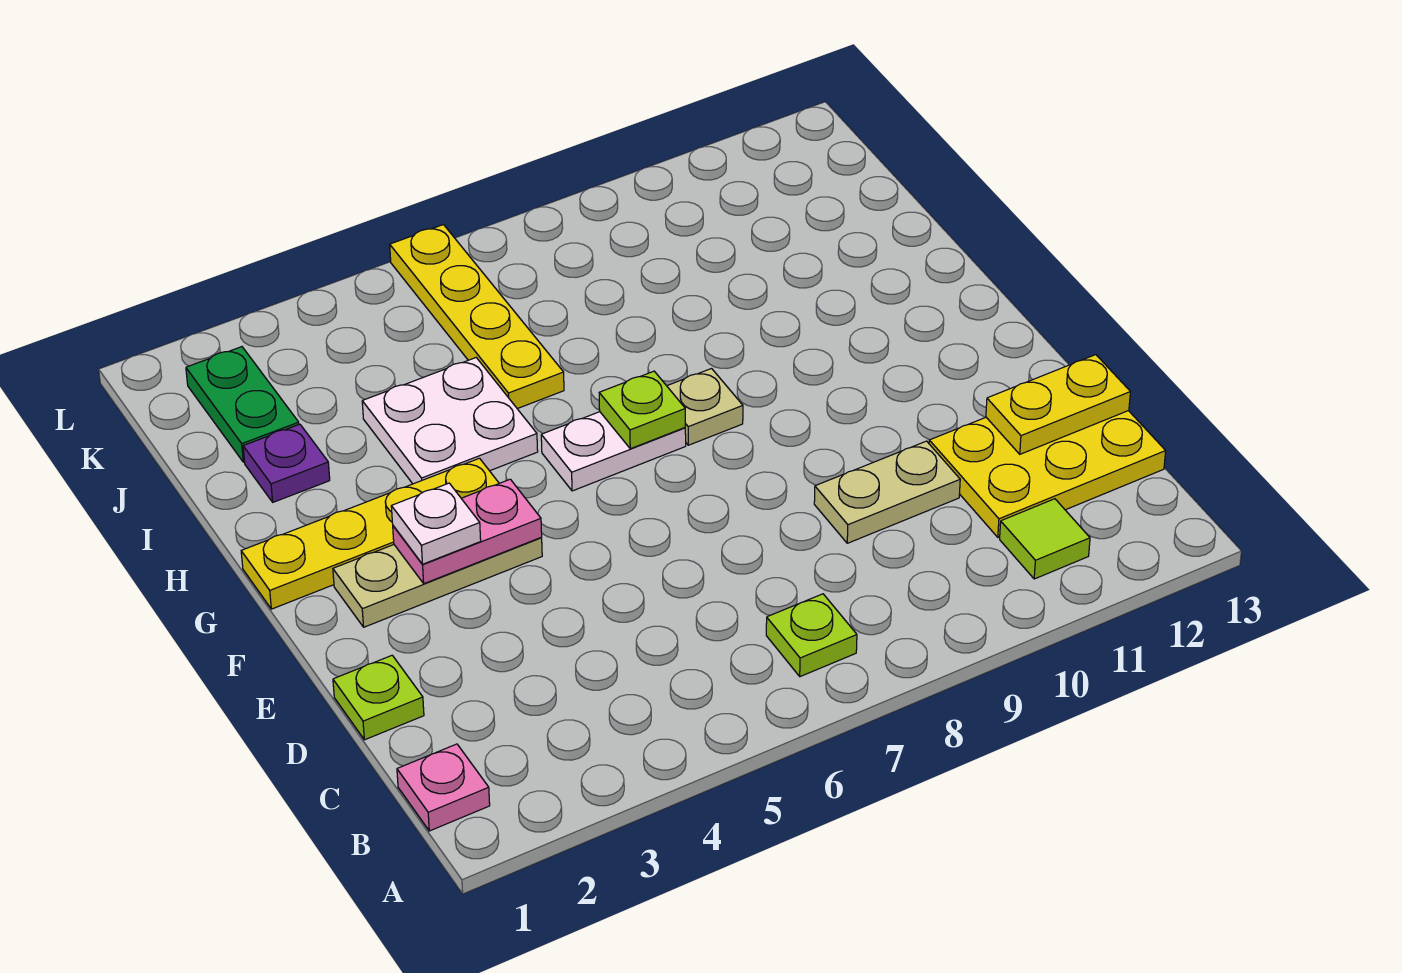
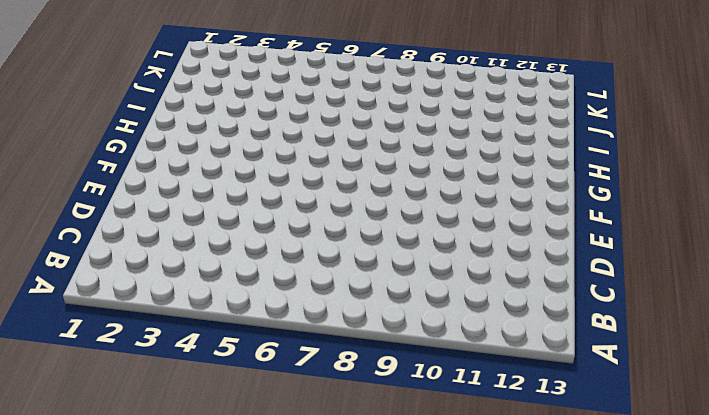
none -> pink plate B1 level 1
none -> lime plate B7 level 1
none -> lime tile B11 level 1

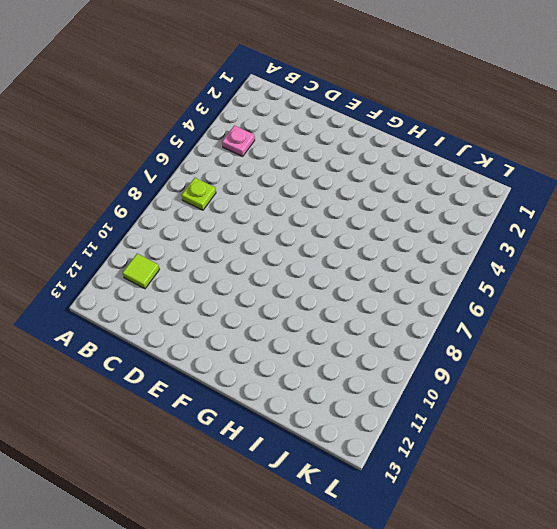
pink plate B4 level 1 -> pink plate B1 level 1
none -> yellow plate C11:D13 level 1
none -> lime plate D1 level 1
none -> tan plate D9:D10 level 1

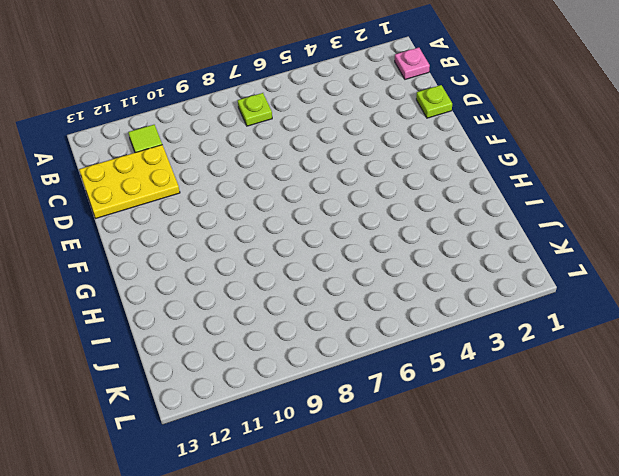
none -> tan plate D9:D10 level 1
none -> tan plate F2:F4 level 1
none -> yellow plate G1:G4 level 1

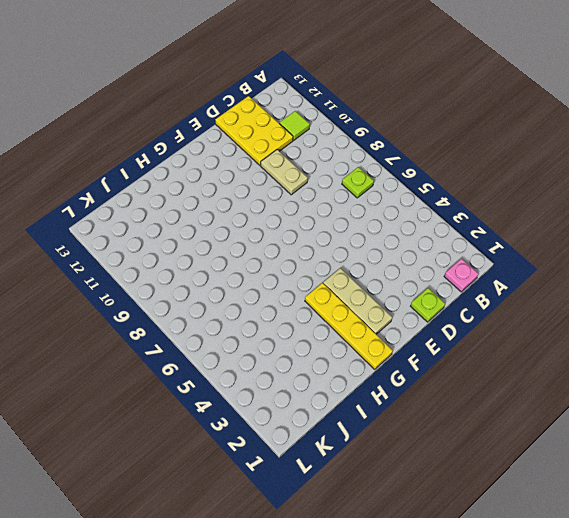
none -> white plate G6:G7 level 1
none -> tan plate G8 level 1
none -> white plate H4:I5 level 1

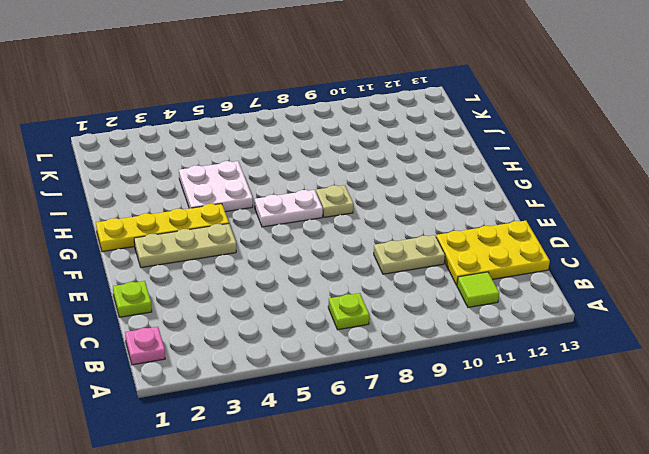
none -> purple plate I2 level 1
none -> yellow plate I6:L6 level 1
none -> green plate J2:K2 level 1

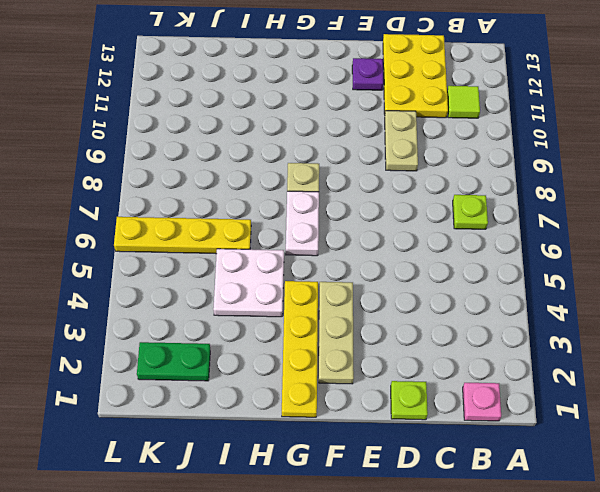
purple plate E12 level 1 -> purple plate I2 level 1
none -> yellow plate D12:D13 level 2
none -> pink plate F3:F4 level 2
none -> lime plate G7 level 2

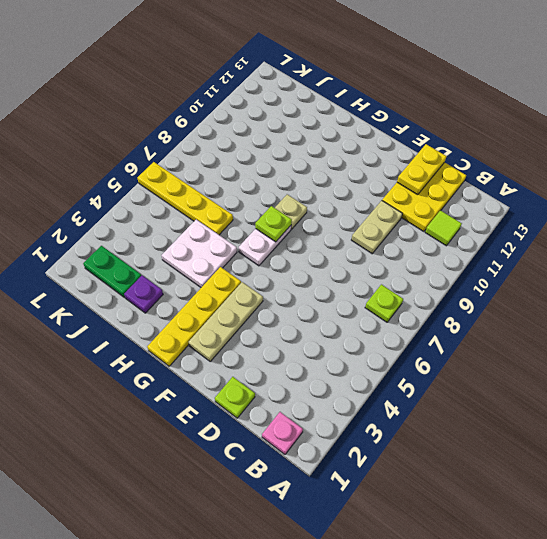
none -> pink plate F3:F4 level 2
none -> white plate F3 level 3

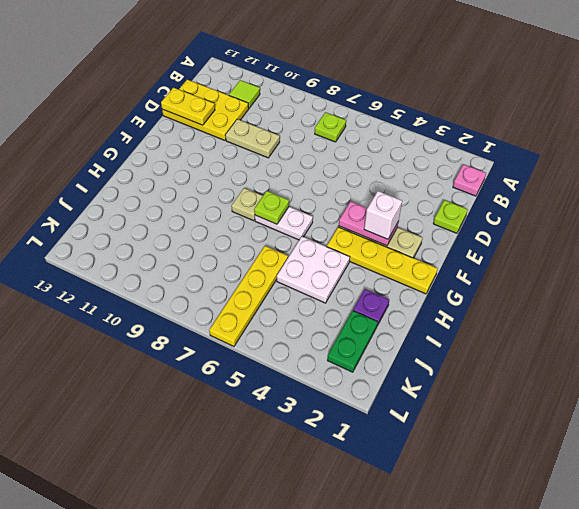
white brick F3 level 3 -> white plate F3 level 3

